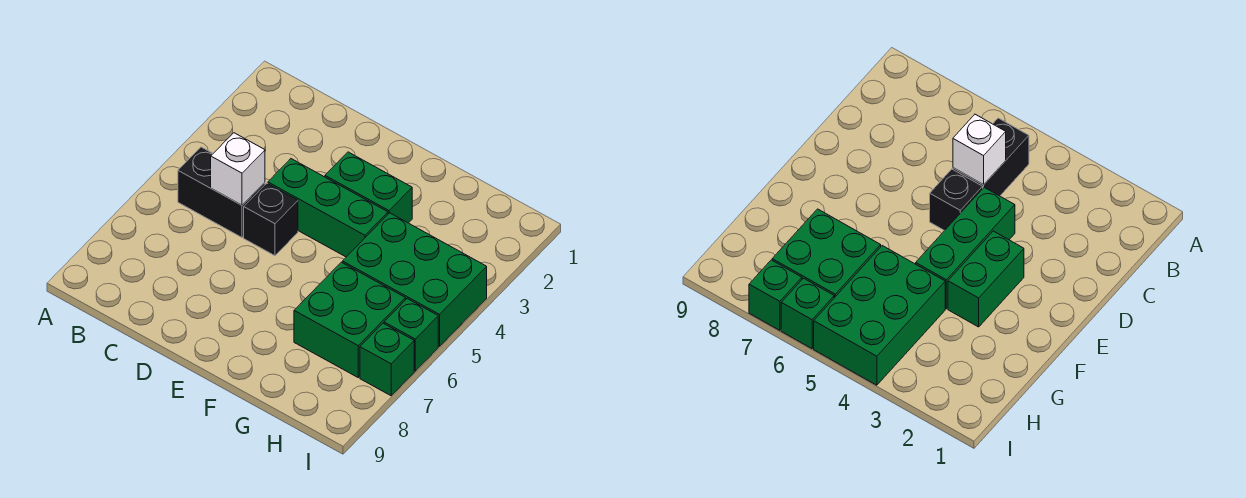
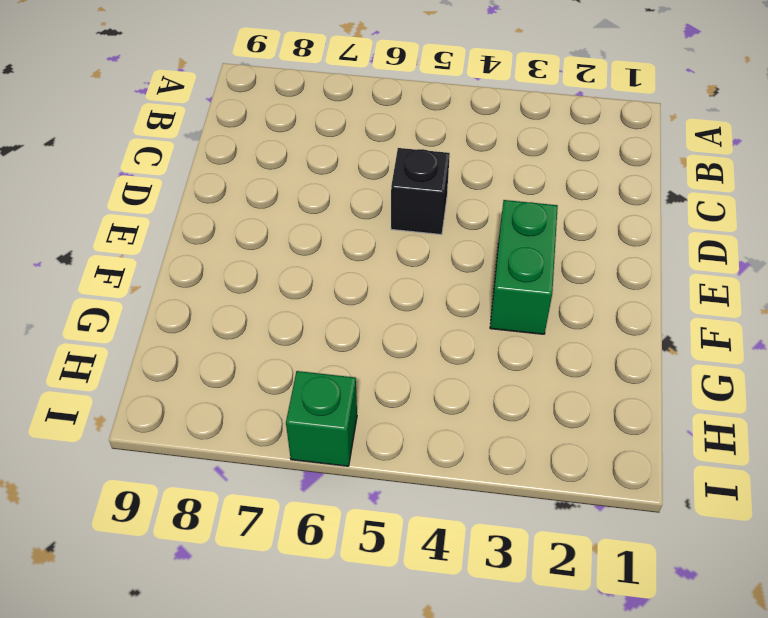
none -> black brick B5:C5 level 1
none -> green brick D4:F4 level 1

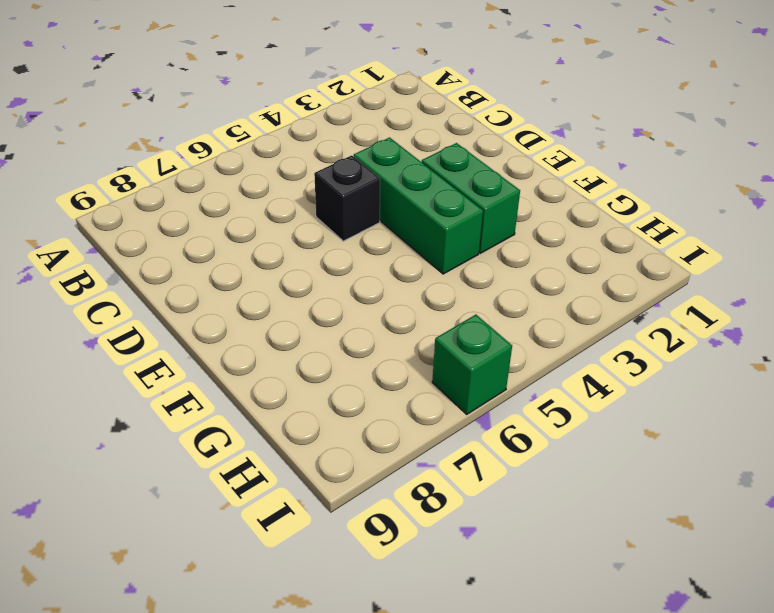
none -> black brick B5:C5 level 1
none -> green brick G4:I5 level 1

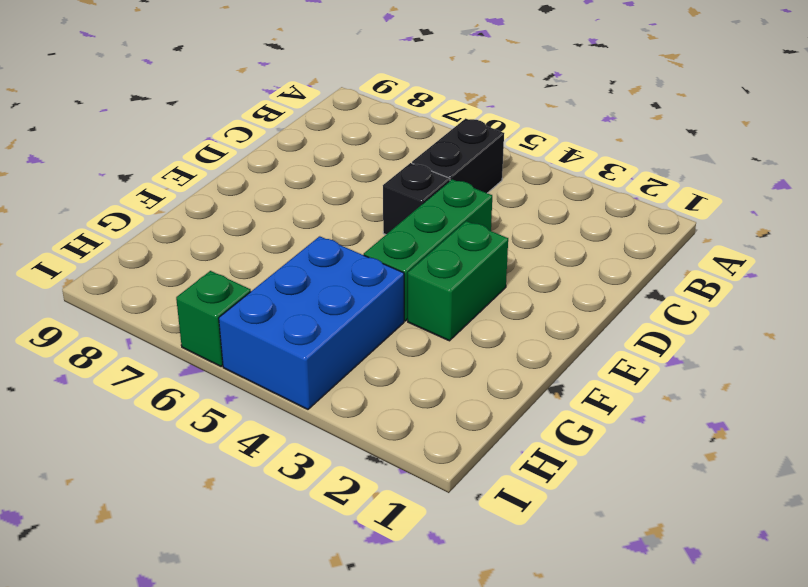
blue brick G4:I5 level 1 -> green brick G4:I5 level 1
none -> green brick G6:H7 level 1
none -> green brick I7 level 1

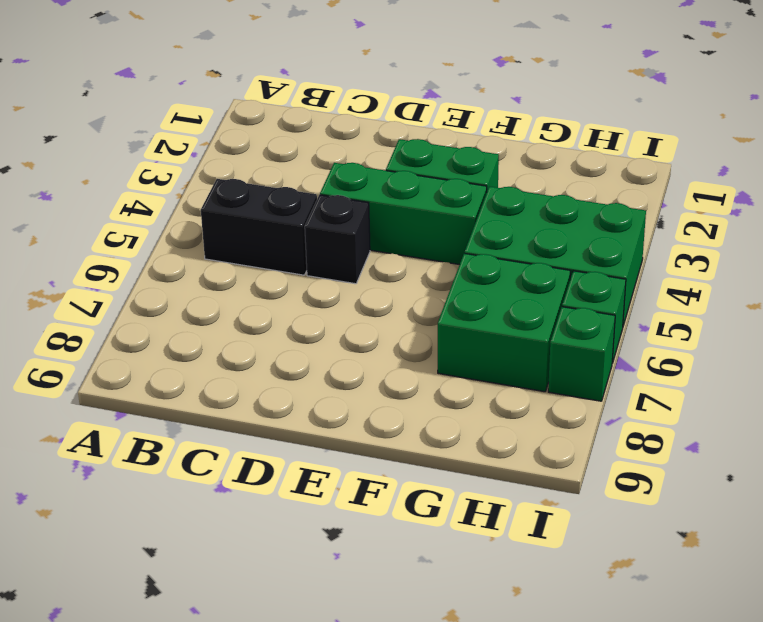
none -> white brick C5 level 2

